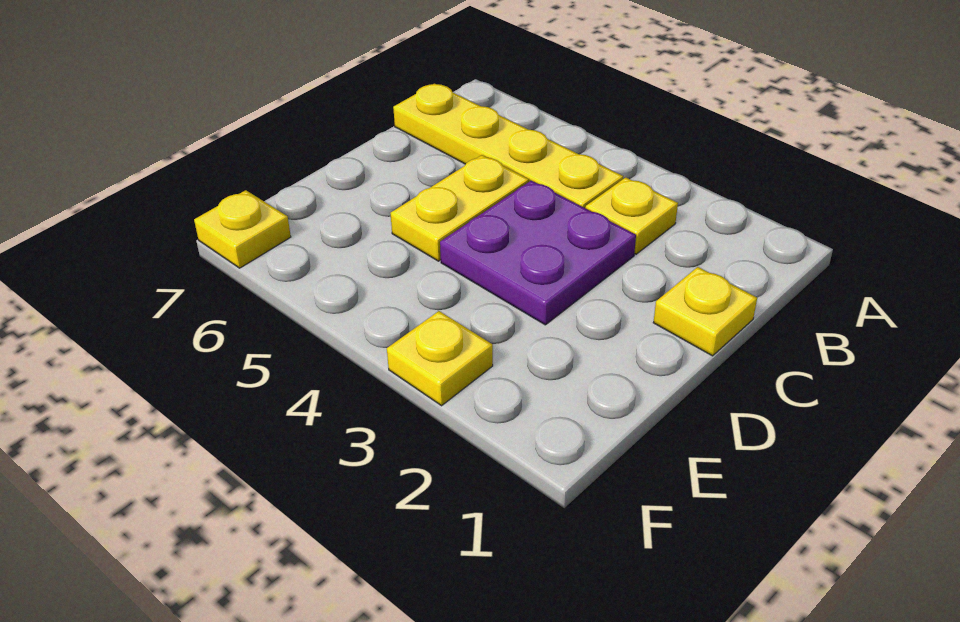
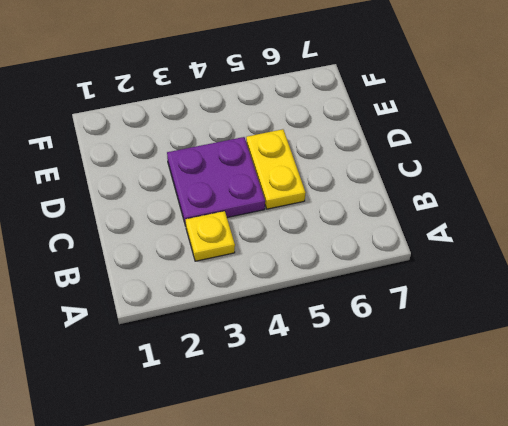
none -> yellow plate B4:B7 level 1
none -> yellow plate C1 level 1

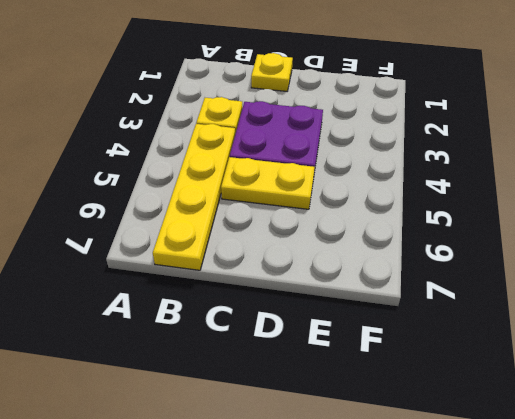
none -> yellow plate F3 level 1
none -> yellow plate F7 level 1

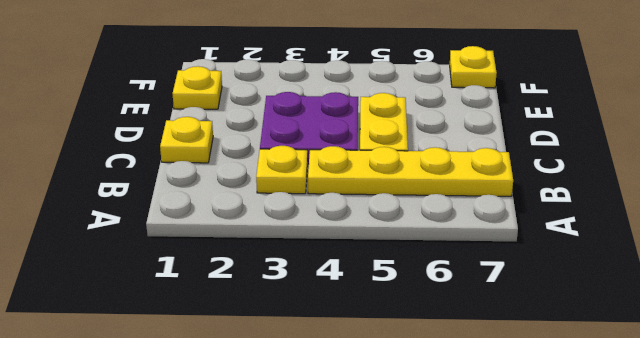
yellow plate E1 level 1 -> yellow plate F3 level 1

